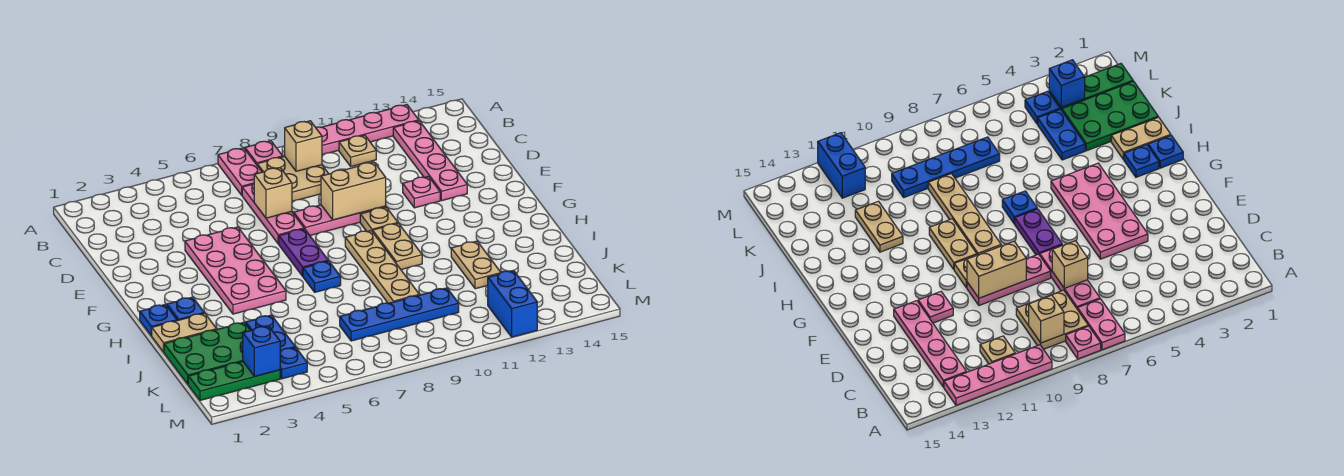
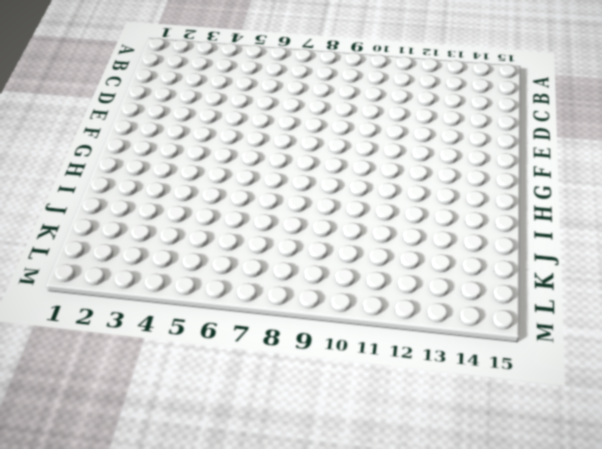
none -> pink plate A7:B7 level 1
none -> pink plate A8 level 1
none -> pink plate A10:A13 level 1

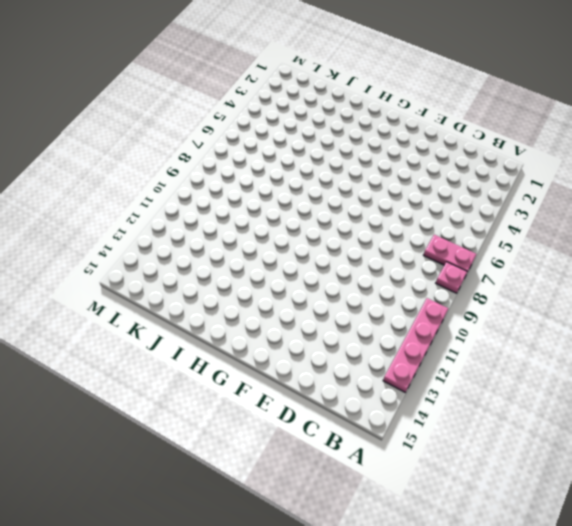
none -> tan plate B8:C9 level 1
none -> tan plate B11 level 1
none -> pink plate B13:E13 level 1

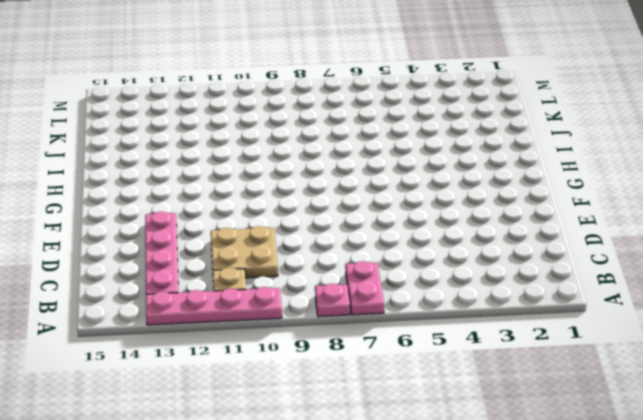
tan plate C10:D11 level 1 -> tan plate B8:C9 level 1
none -> pink plate C7:E7 level 1
none -> pink plate E4:H5 level 1
none -> pink plate E8:E10 level 1

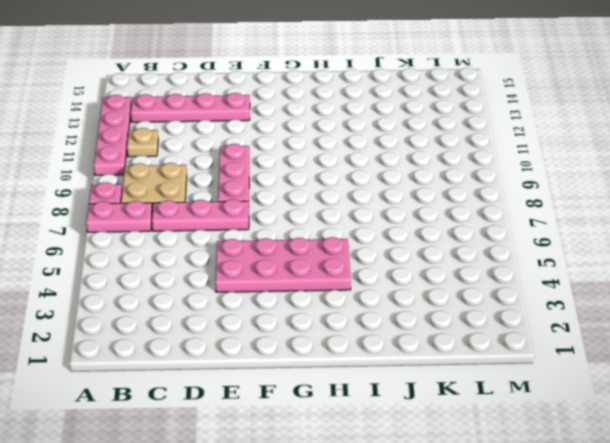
none -> pink plate E12 level 1
none -> purple plate F7:G7 level 1
none -> tan plate F10 level 1

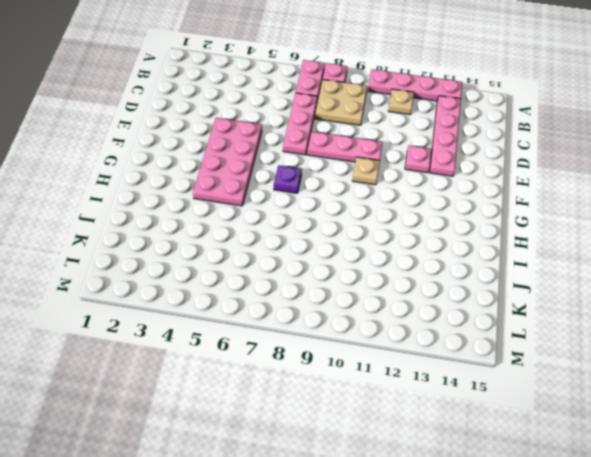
purple plate G7 level 1 -> purple plate F7:G7 level 1
none -> tan plate G9:J9 level 1
none -> tan plate G10:H10 level 1
none -> blue plate H1 level 1

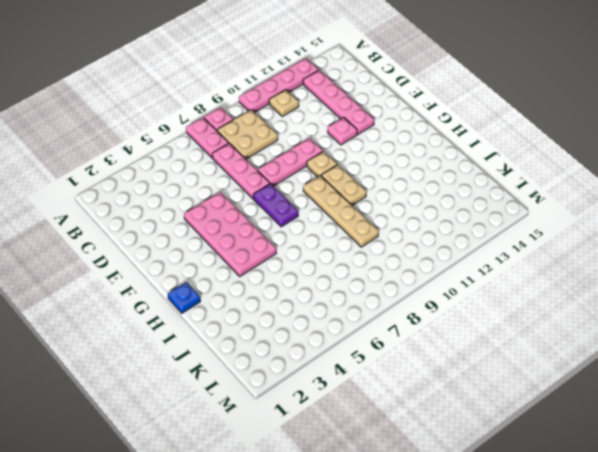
none -> blue plate H2 level 1
none -> blue plate H7 level 1
none -> tan plate I1:I2 level 1

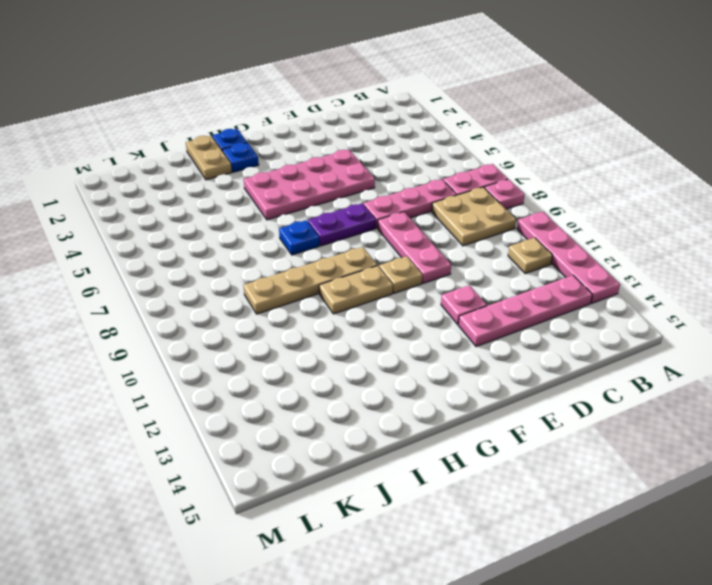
none -> tan plate I12:J12 level 1
none -> green plate J1:K3 level 1
none -> blue plate J4:K4 level 1

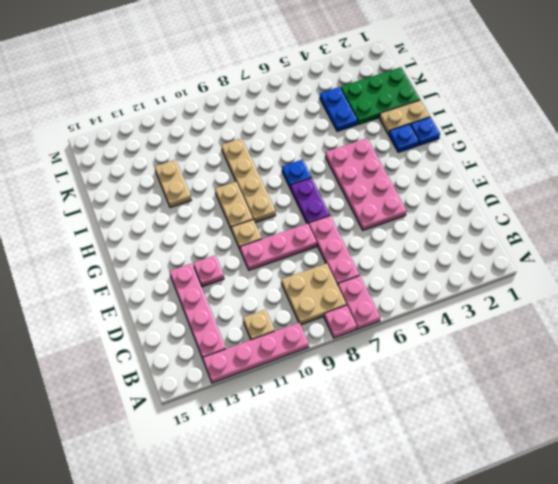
none -> blue plate K7:K10 level 1
none -> green plate L1:L3 level 1
none -> blue plate L4 level 1

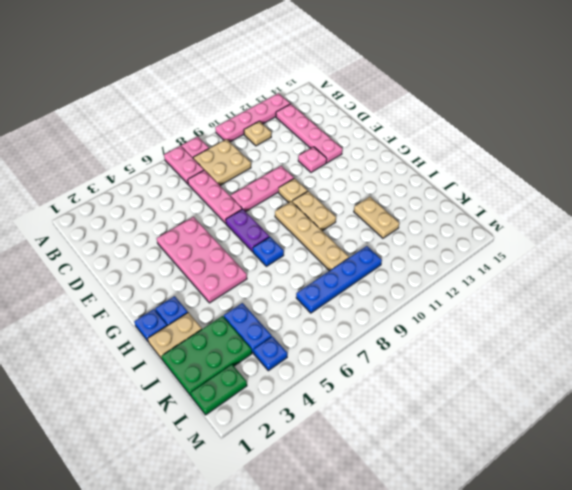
green plate L1:L2 level 1 -> green plate L1:L3 level 1
none -> blue brick L12:M12 level 1
none -> tan brick B9 level 2
none -> tan brick D7 level 2

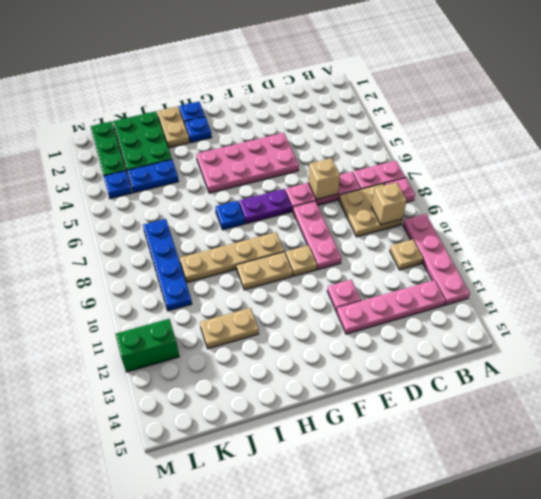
green brick L12:M12 level 1 -> blue brick L12:M12 level 1
none -> tan brick E9:E10 level 2
none -> blue brick L3 level 2

